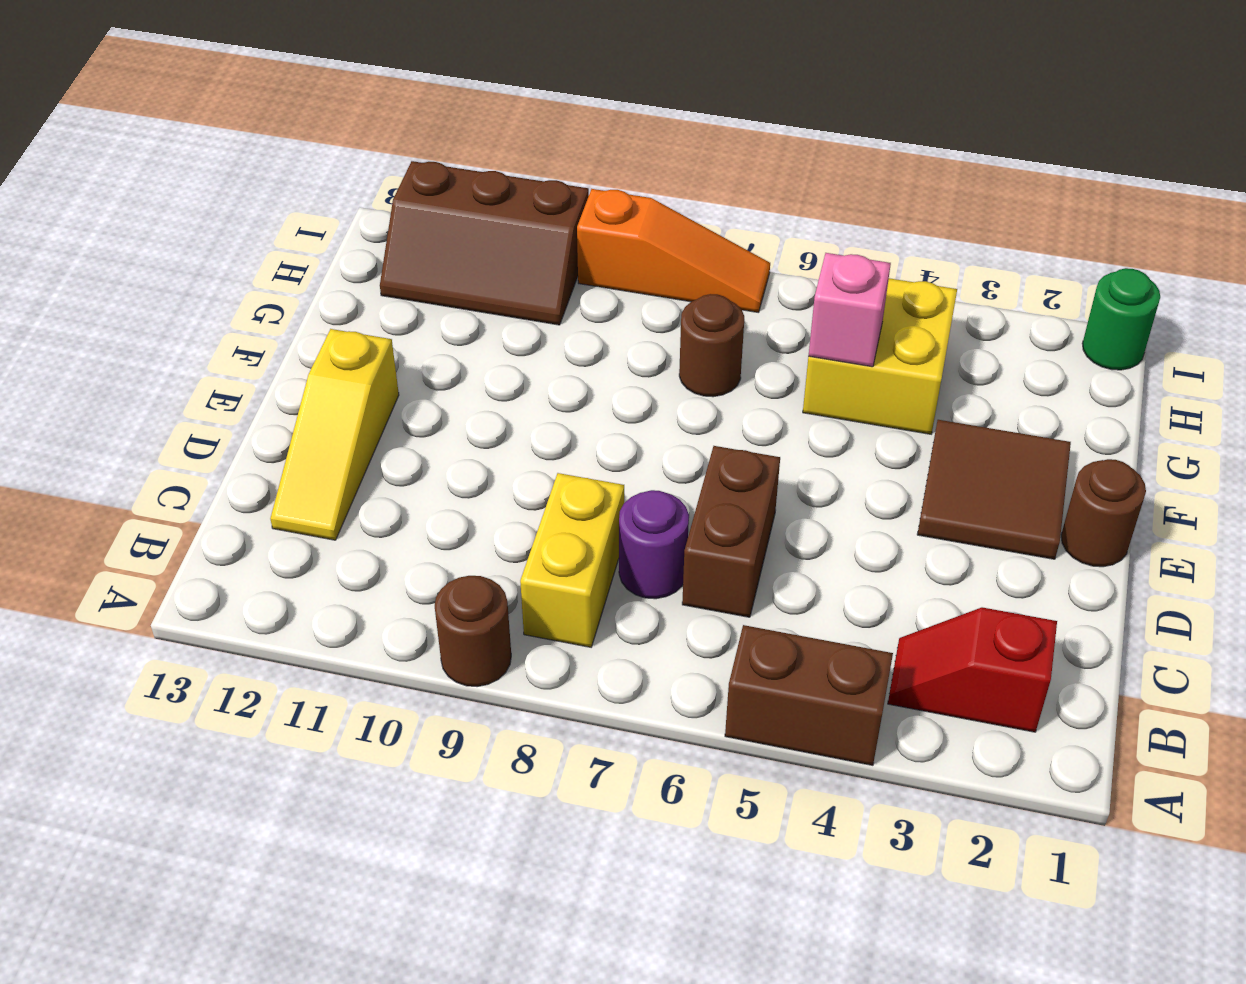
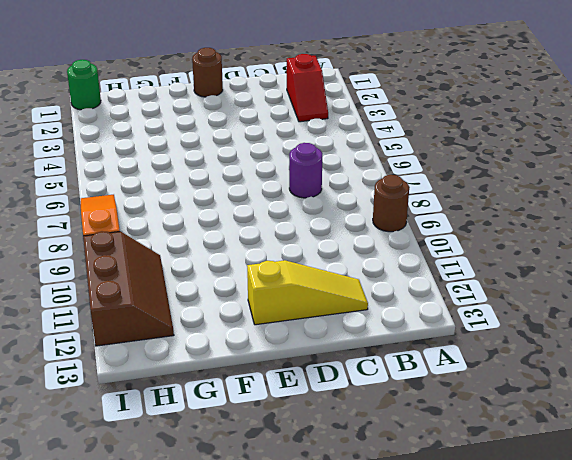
none -> brown brick A4:A5 level 1
none -> yellow brick B8:C8 level 1
none -> brown brick C6:D6 level 1

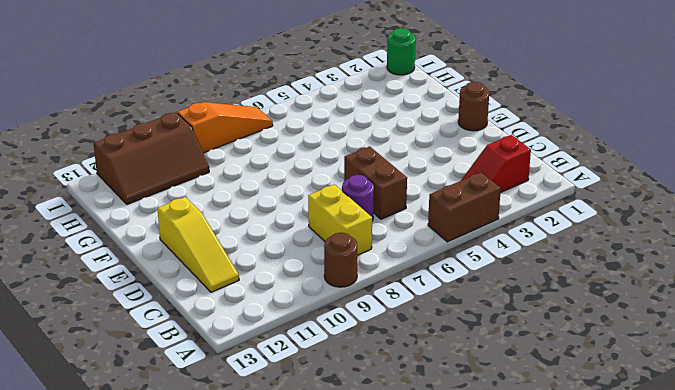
none -> brown tile E2:F3 level 1
none -> yellow brick G4:H5 level 1
none -> brown round brick G7 level 1

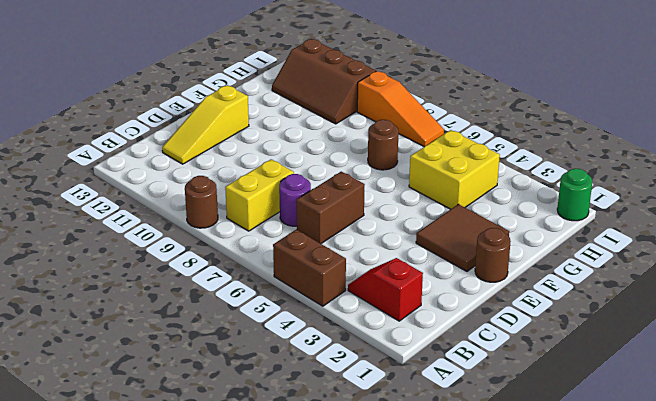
none -> pink brick G5 level 2

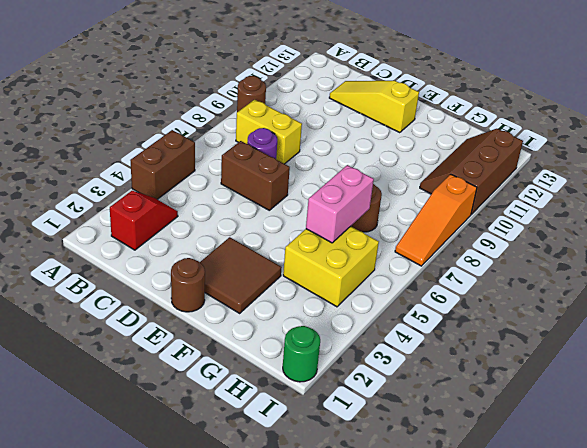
pink brick G5:G6 level 2 -> pink brick G5 level 2

